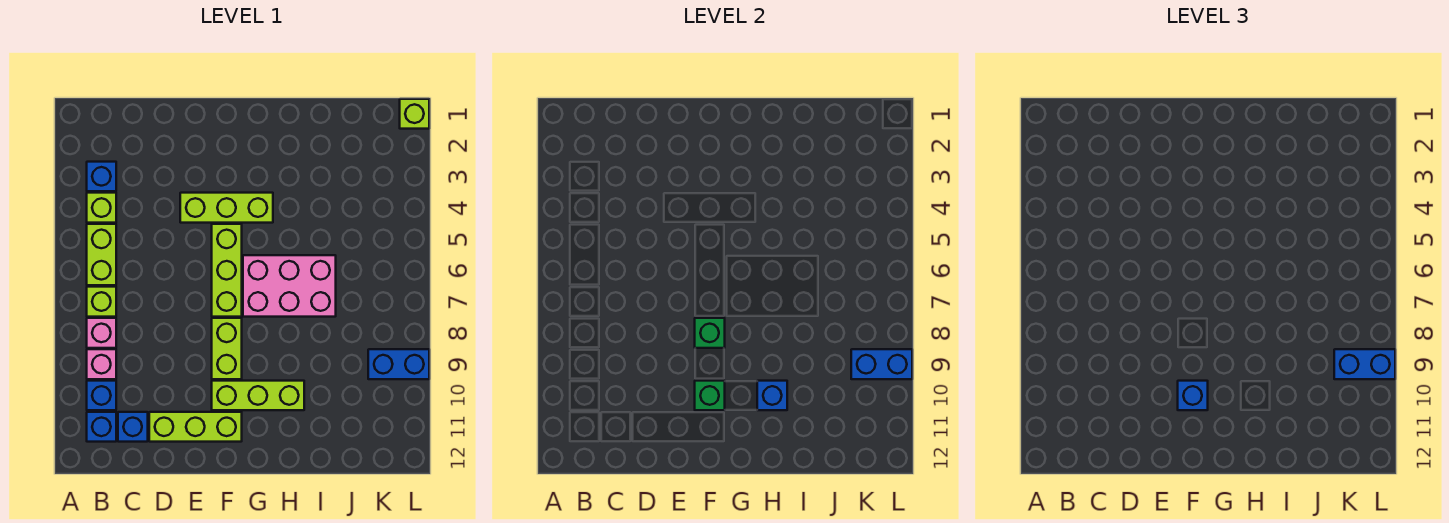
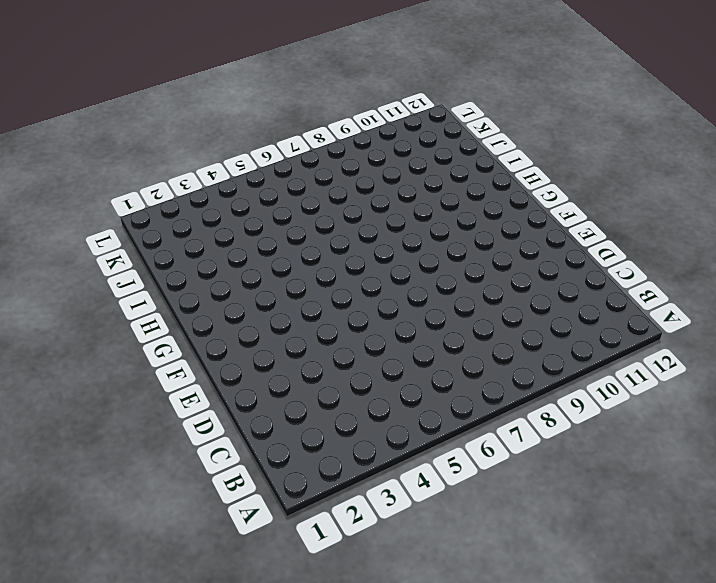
none -> blue brick B3 level 1
none -> lime brick B4 level 1
none -> lime brick B5:B6 level 1

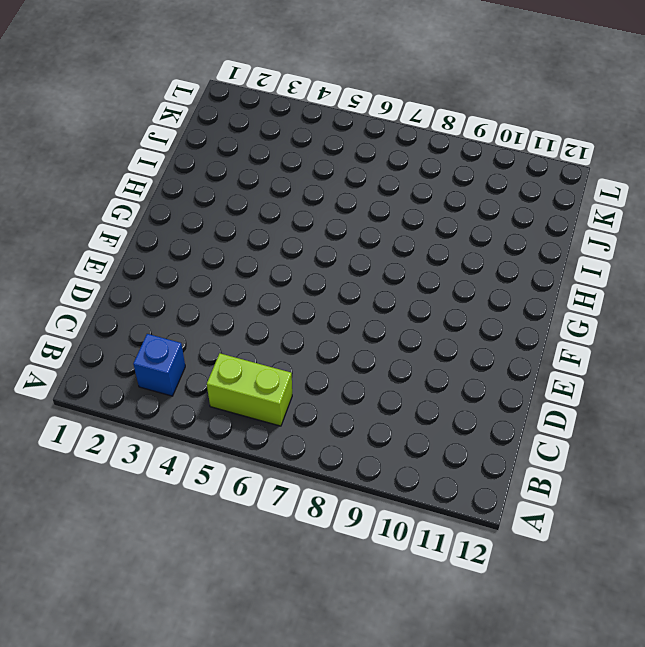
none -> lime brick B4 level 1
none -> lime brick B7 level 1
none -> pink brick B8 level 1

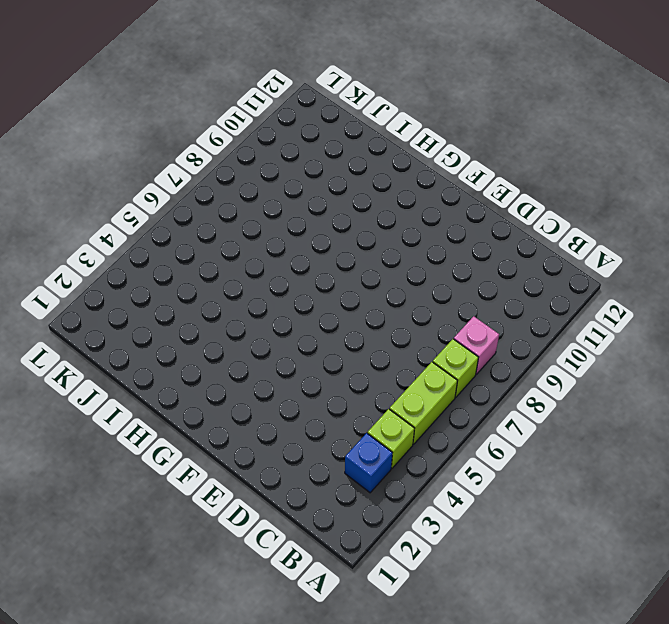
none -> pink brick B9 level 1
none -> blue brick B10 level 1
none -> blue brick B11 level 1

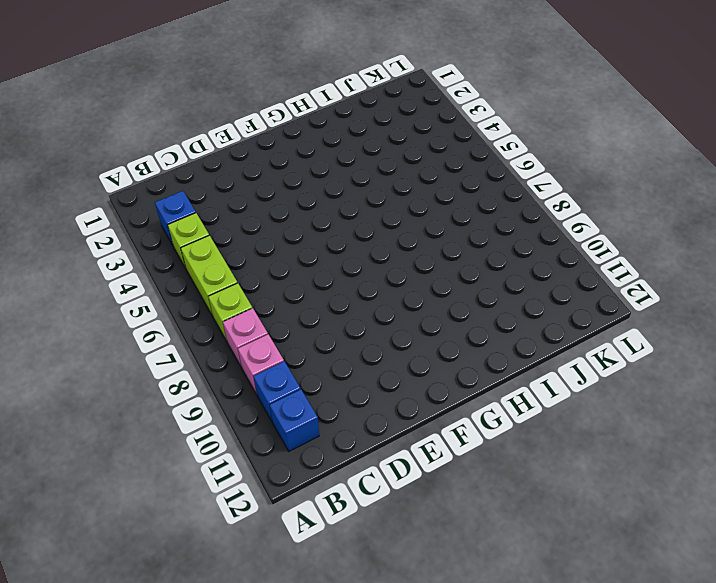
none -> blue brick C11 level 1
none -> lime brick D11:F11 level 1
none -> lime brick E4:G4 level 1

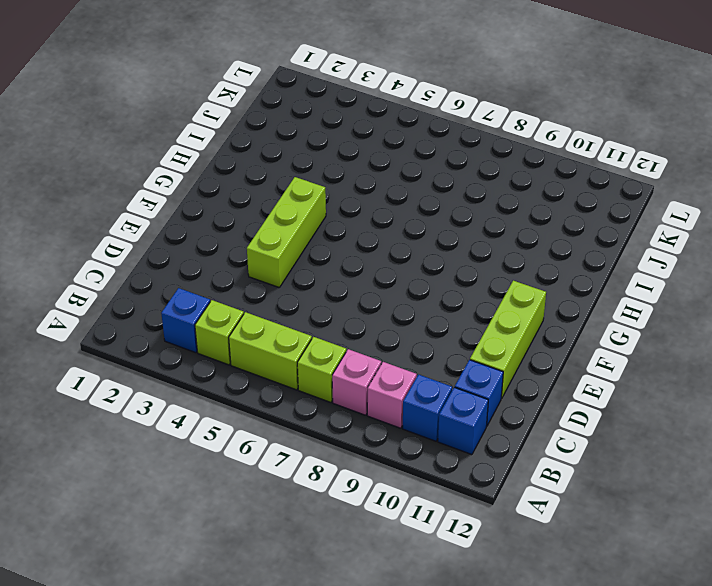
none -> lime brick F5:F7 level 1
none -> lime brick F8:F9 level 1
none -> lime brick F10:H10 level 1

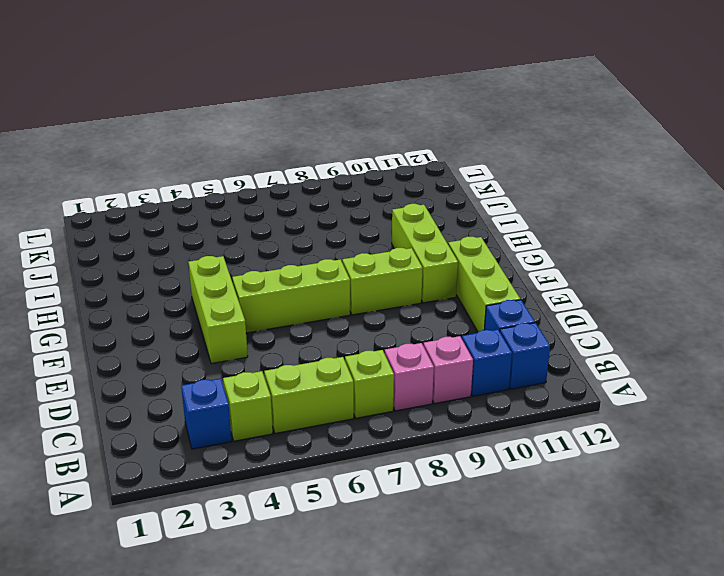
none -> pink brick G6:I7 level 1
none -> blue brick K9:L9 level 1
none -> lime brick L1 level 1

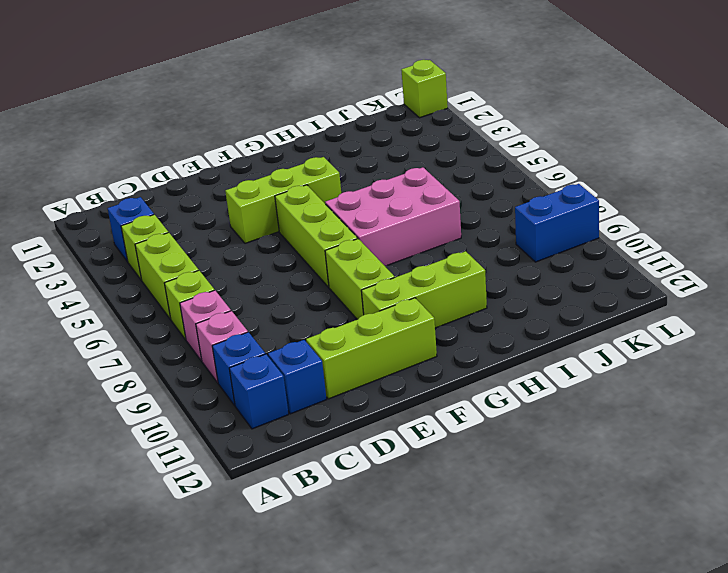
none -> green brick F8 level 2
none -> green brick F10 level 2
none -> blue brick H10 level 2

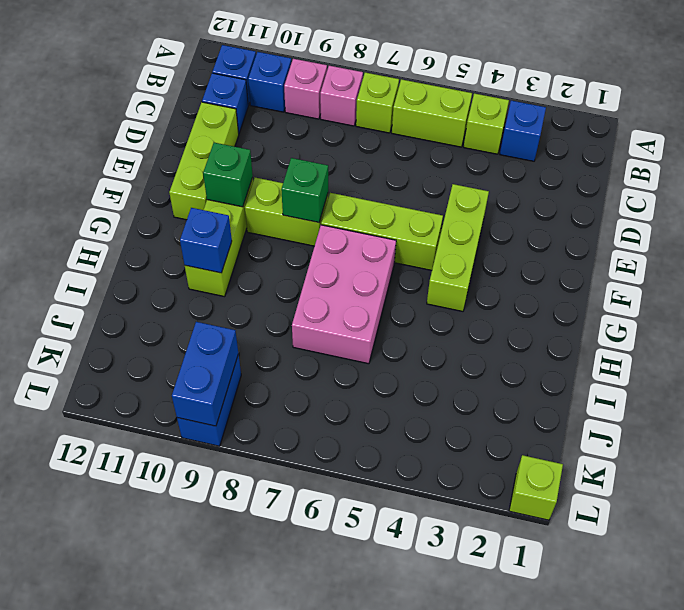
none -> blue brick F10 level 3
none -> blue brick K9:L9 level 3

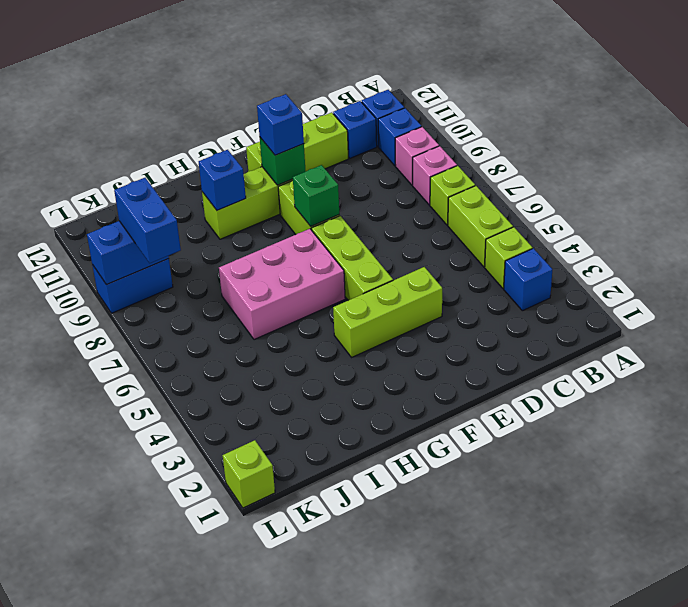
blue brick K8:K9 level 3 -> blue brick K9:L9 level 3

